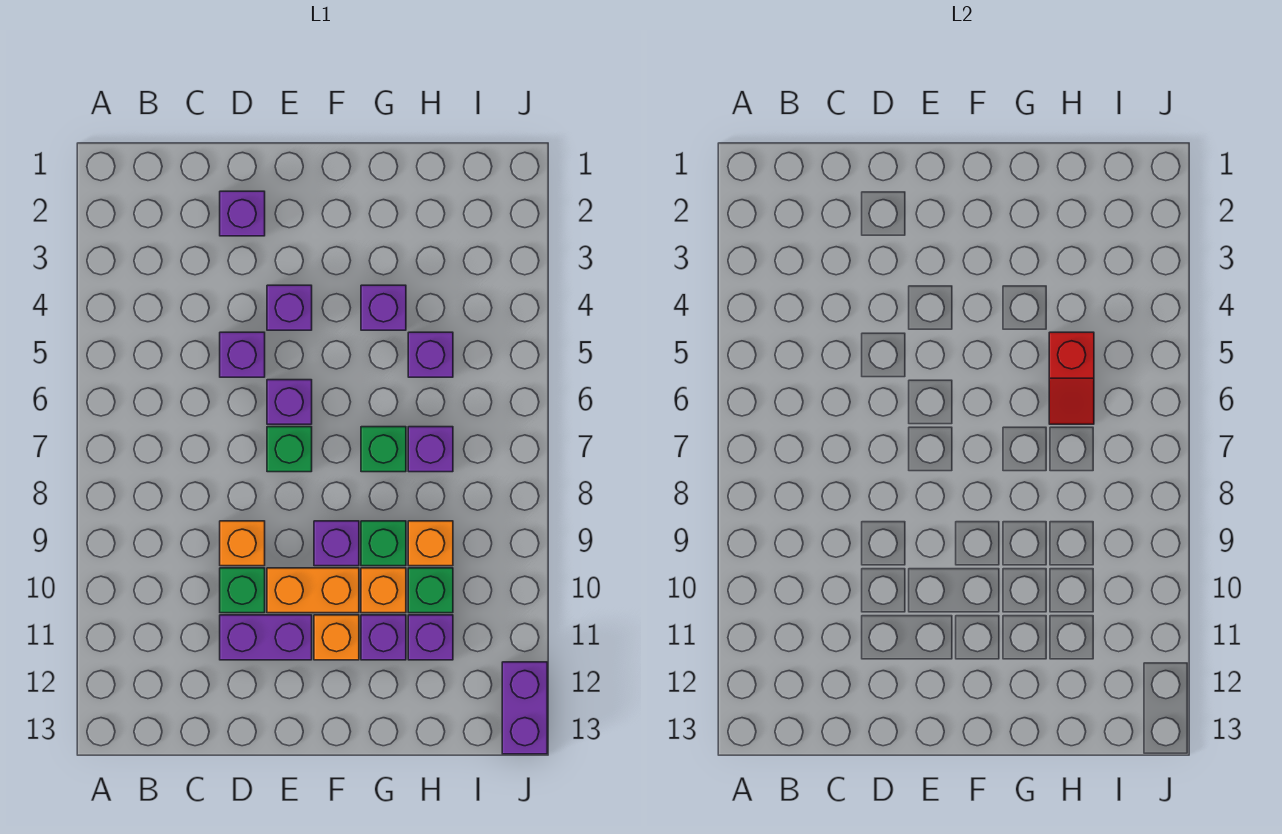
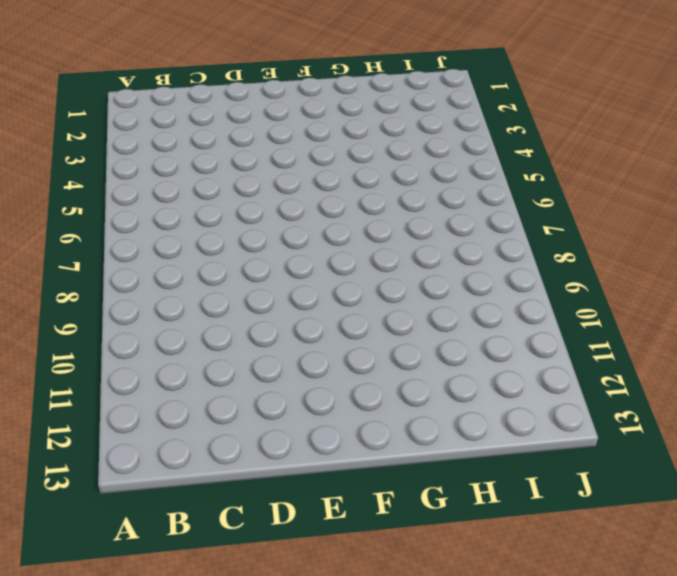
none -> purple brick D2 level 1
none -> purple brick D5 level 1
none -> orange brick D9 level 1

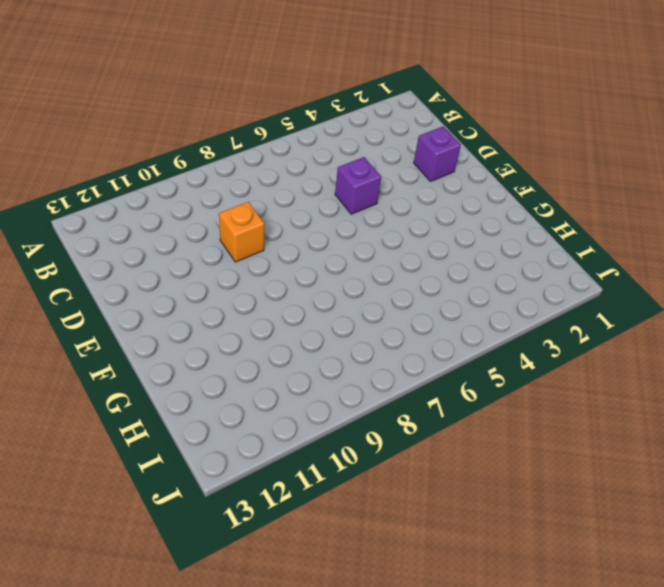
none -> green brick D10 level 1
none -> purple brick D11:E11 level 1
none -> purple brick E4 level 1

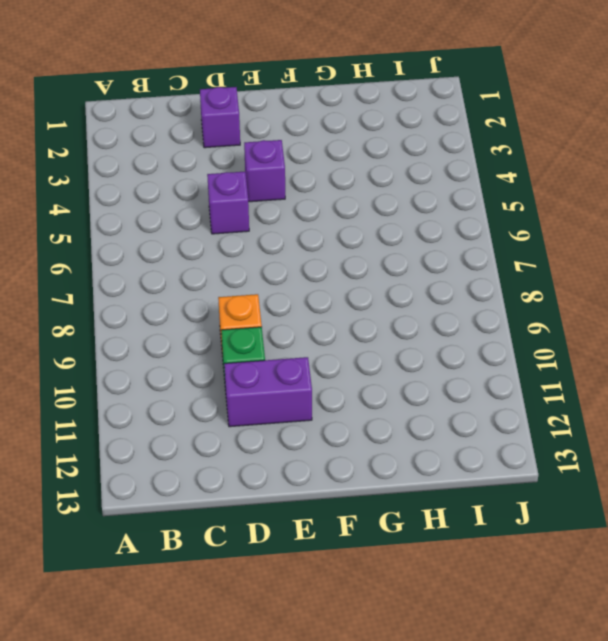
none -> purple brick E6 level 1
none -> green brick E7 level 1
none -> orange brick E10:F10 level 1

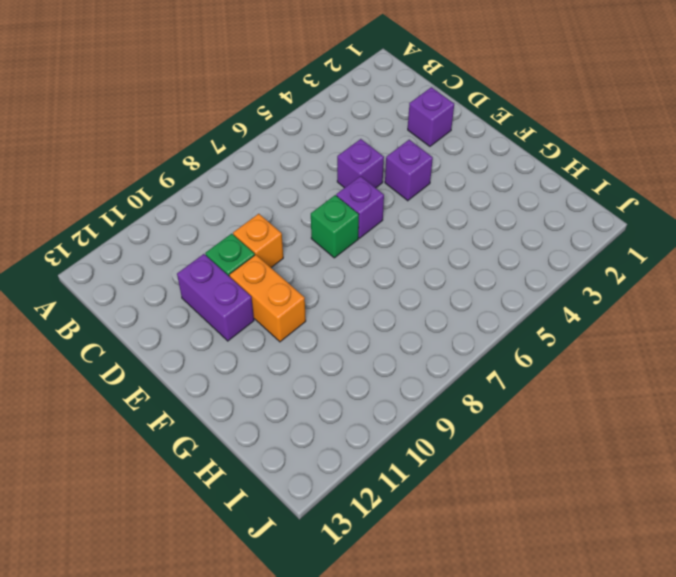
none -> purple brick F9 level 1
none -> orange brick F11 level 1
none -> purple brick G4 level 1

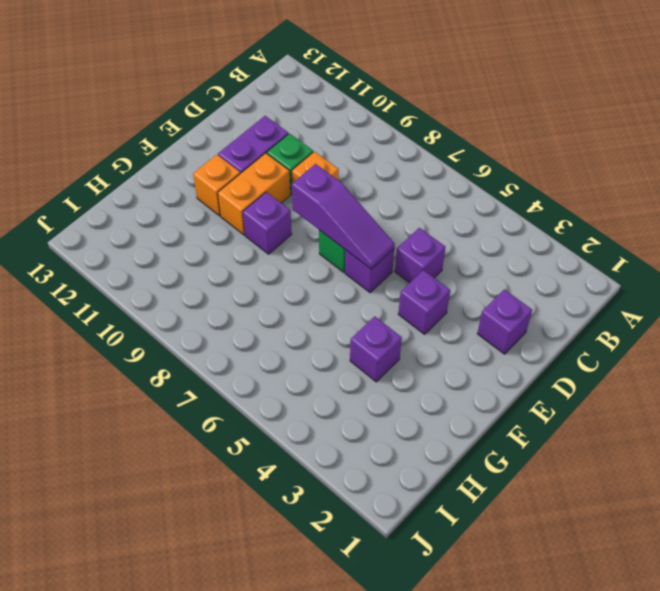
purple slope E6:E8 level 2 top 8 -> none
none -> green brick G7 level 1
none -> green brick G9 level 1
none -> orange brick G10 level 1

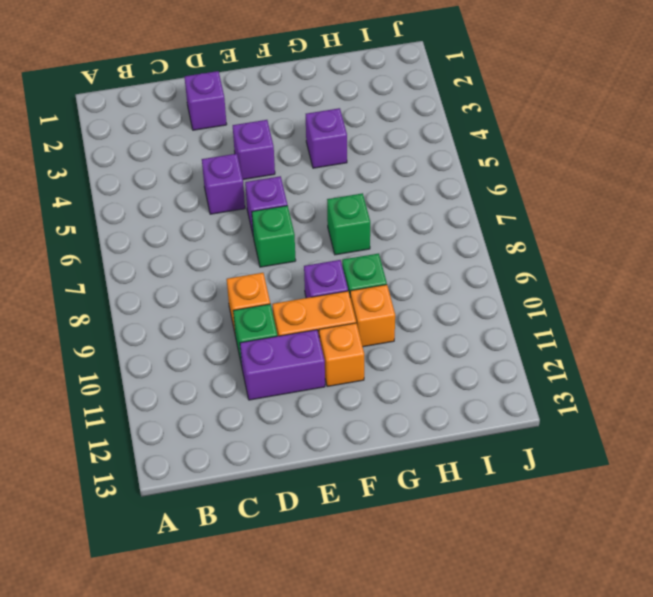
none -> purple brick G11 level 1
none -> purple brick H5 level 1
none -> purple brick H7 level 1

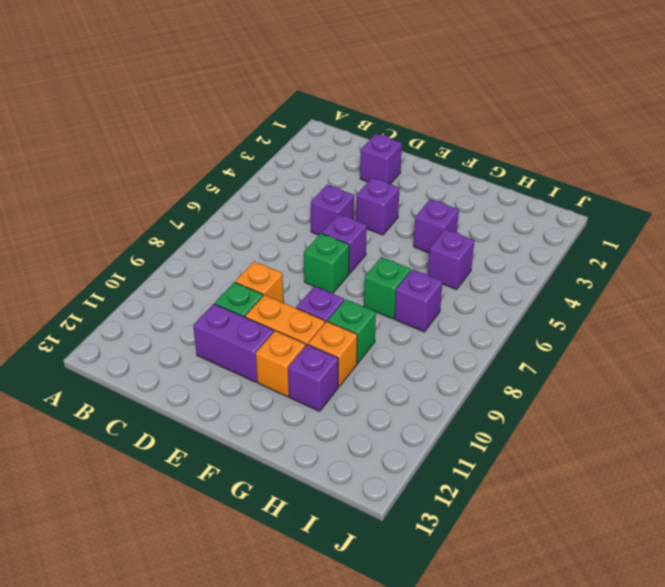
none -> orange brick H9 level 1
none -> green brick H10 level 1
none -> purple brick H11 level 1

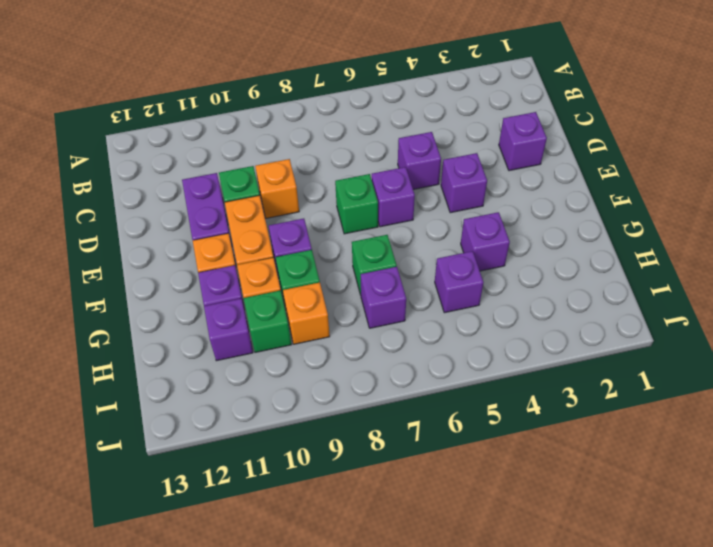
none -> purple brick J12:J13 level 1
none -> red slope H5:H6 level 2 top 5

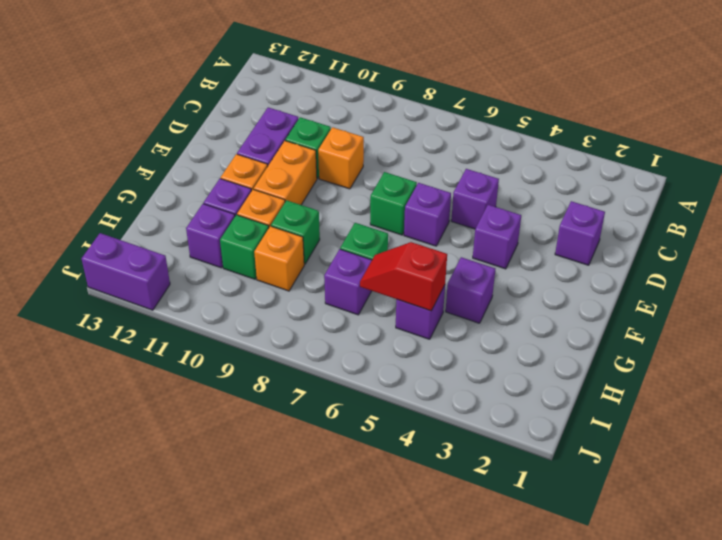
none -> purple brick F9 level 1

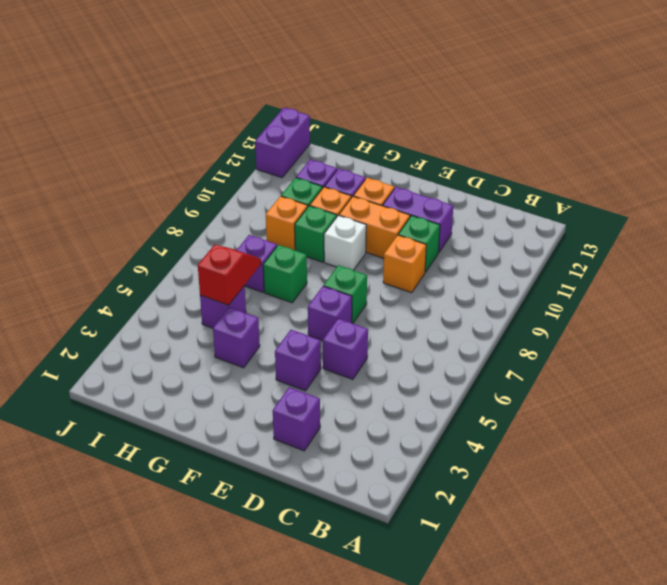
white brick F9 level 1 -> purple brick F9 level 1

